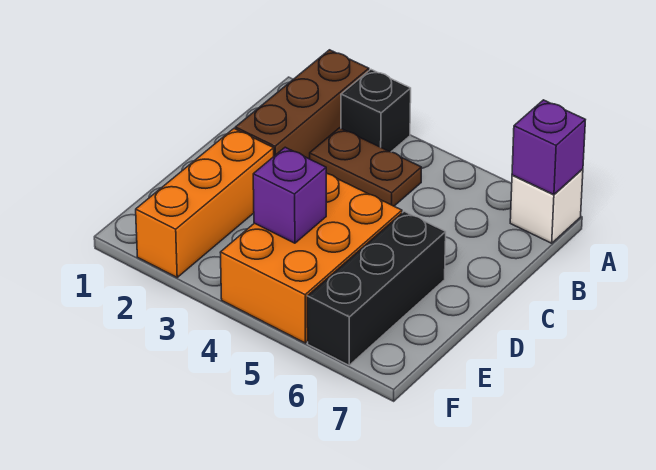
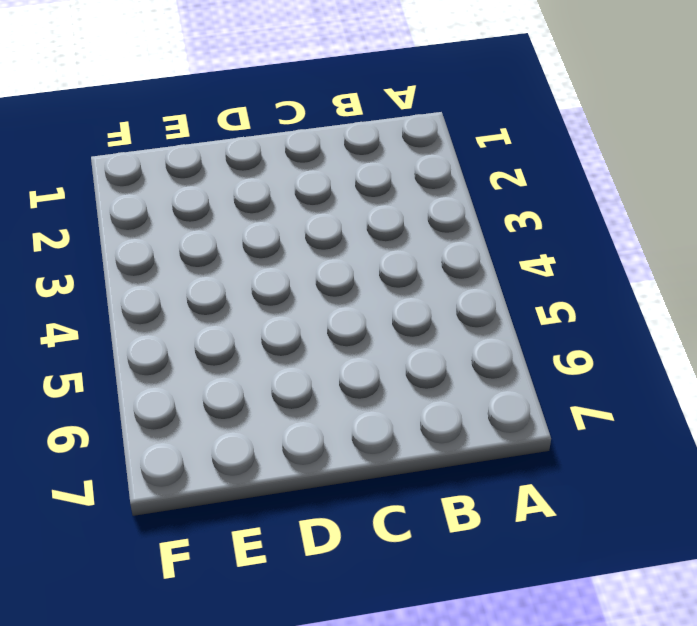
none -> brown brick A2:C2 level 1
none -> black brick A3 level 1

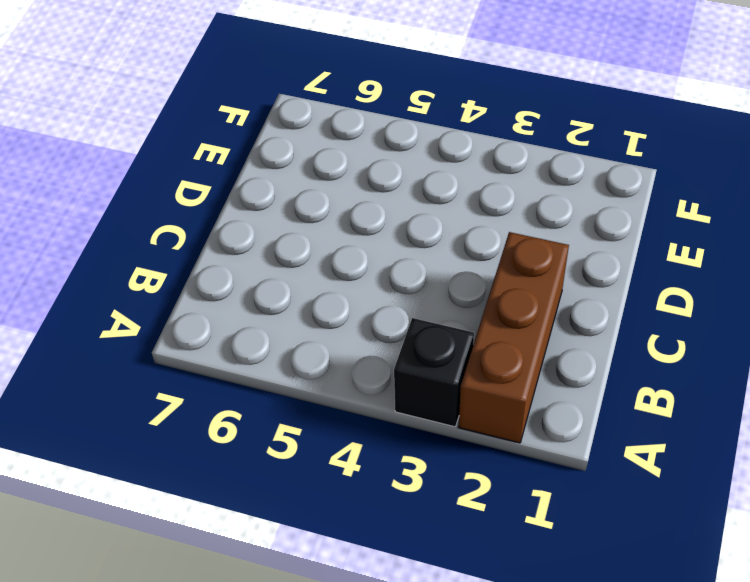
none -> white brick A7 level 1
none -> brown plate B3:B4 level 1

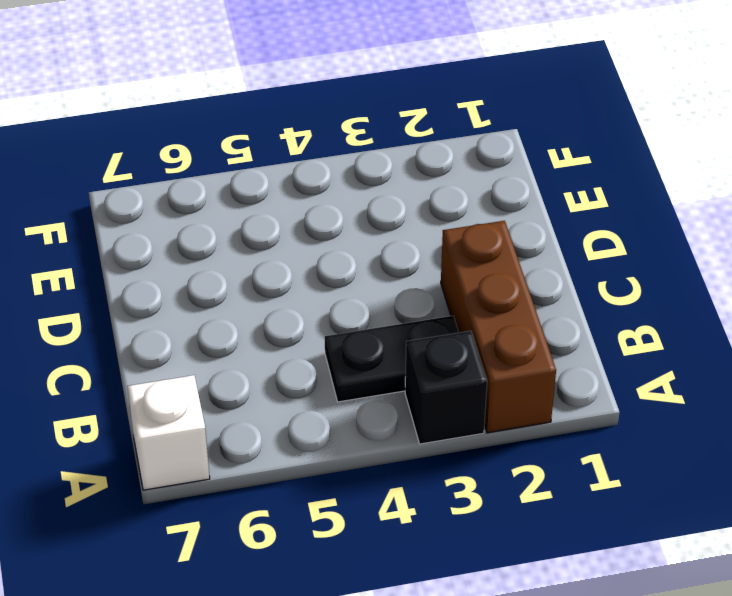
black plate B3:B4 level 1 -> brown plate B3:B4 level 1
none -> orange brick D2:F2 level 1
none -> orange brick D4:F5 level 1

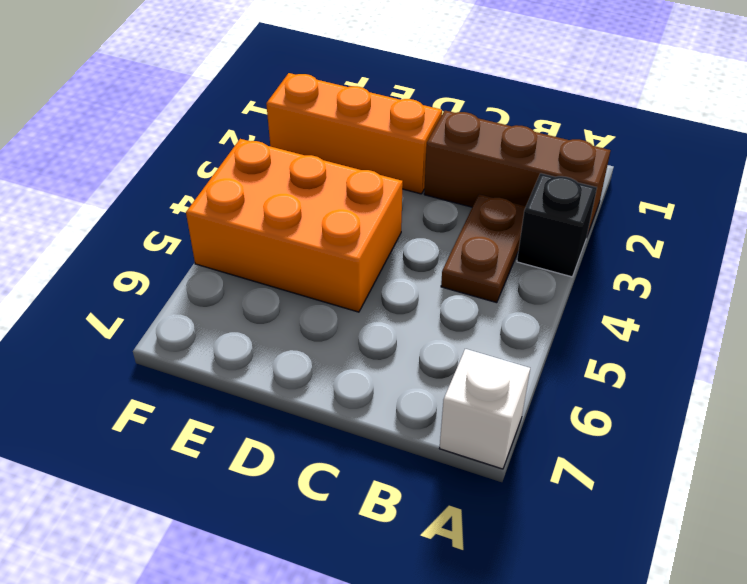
none -> black brick D6:F6 level 1
none -> purple brick A7 level 2

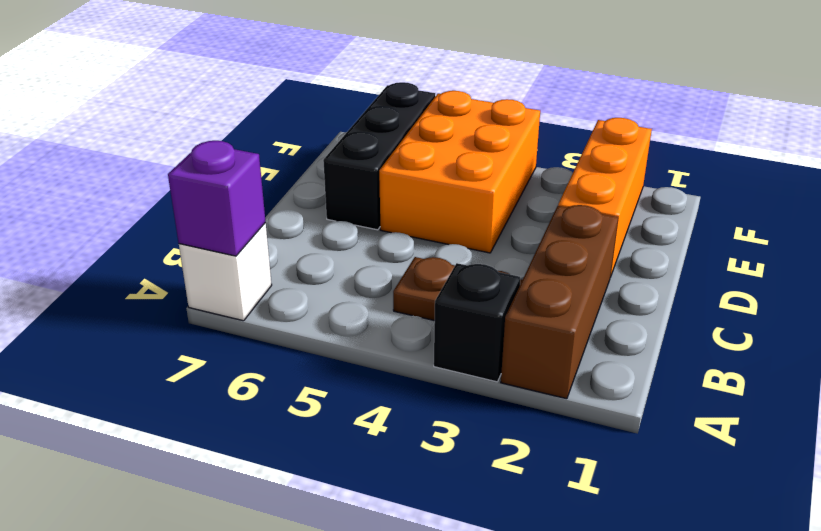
none -> purple brick E4 level 2

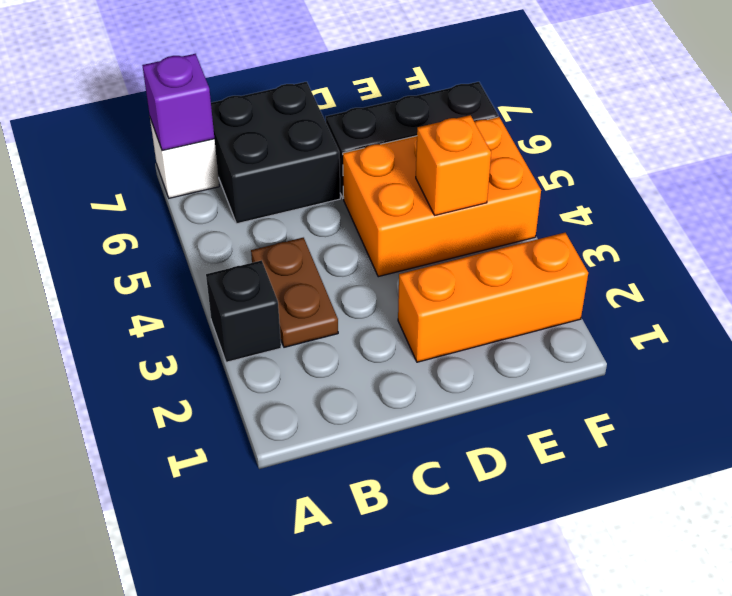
black brick B6:C7 level 1 -> none
orange brick E4 level 2 -> purple brick E4 level 2
none -> brown brick A2:C2 level 1

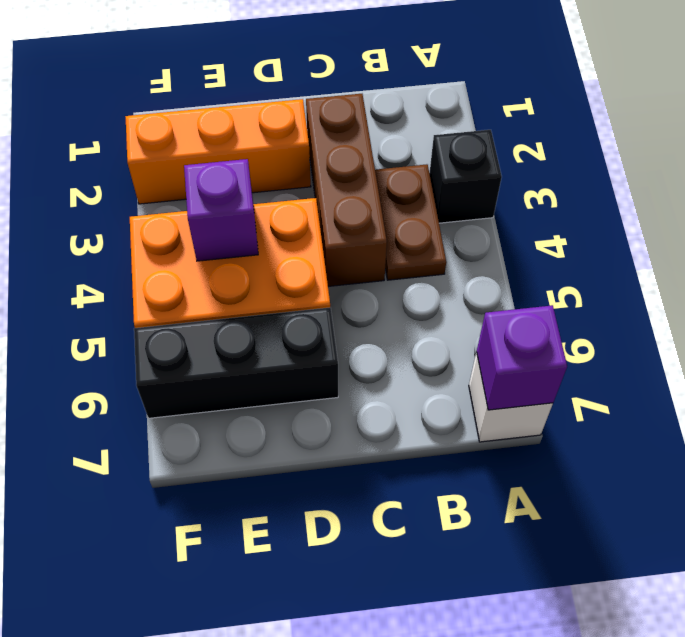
brown brick C2:C4 level 1 -> brown brick A2:C2 level 1

